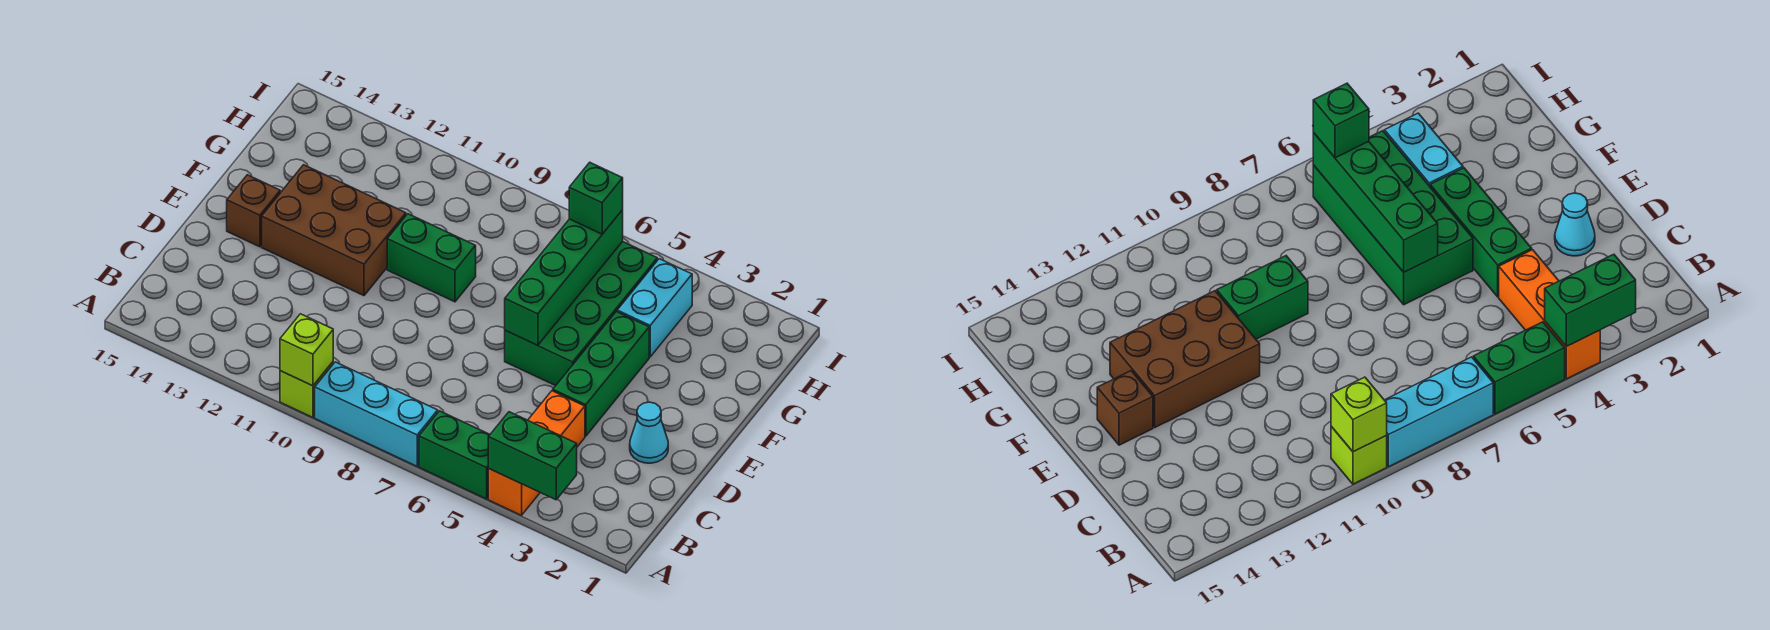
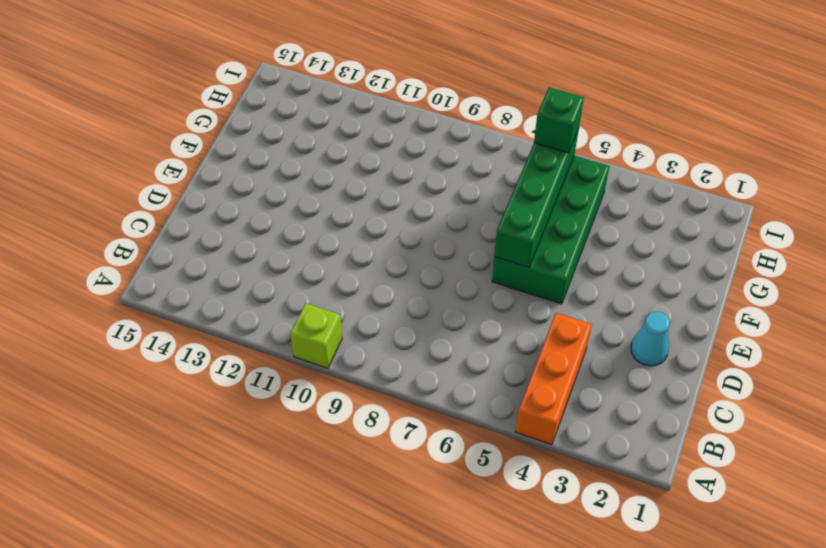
none -> green brick A5:A6 level 1
none -> cyan brick A7:A9 level 1
none -> green brick D4:F4 level 1

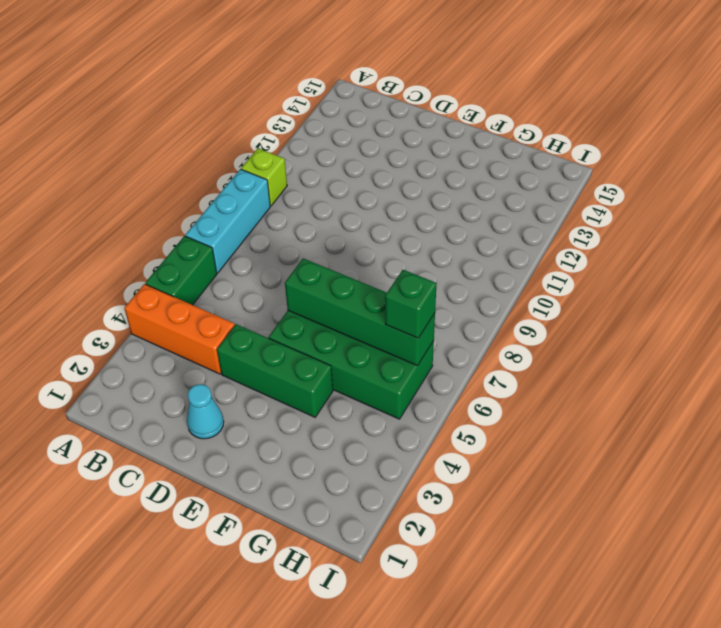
none -> brown brick E11:F13 level 1
none -> brown brick E14 level 1
none -> green brick F9:F10 level 1

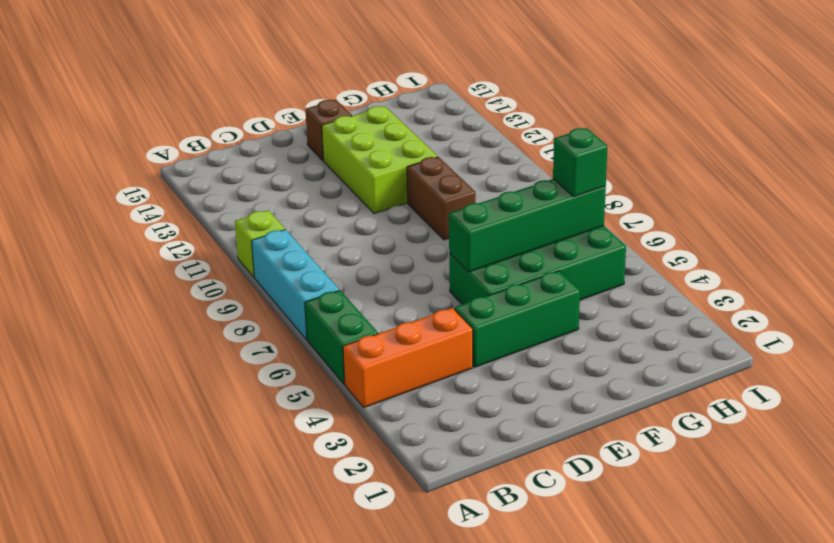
lime brick E11:F13 level 1 -> brown brick E11:F13 level 1
brown brick F9:F10 level 1 -> green brick F9:F10 level 1
none -> cyan cone D2 level 1
none -> cyan brick G4:H4 level 1
none -> green brick A3:A4 level 2

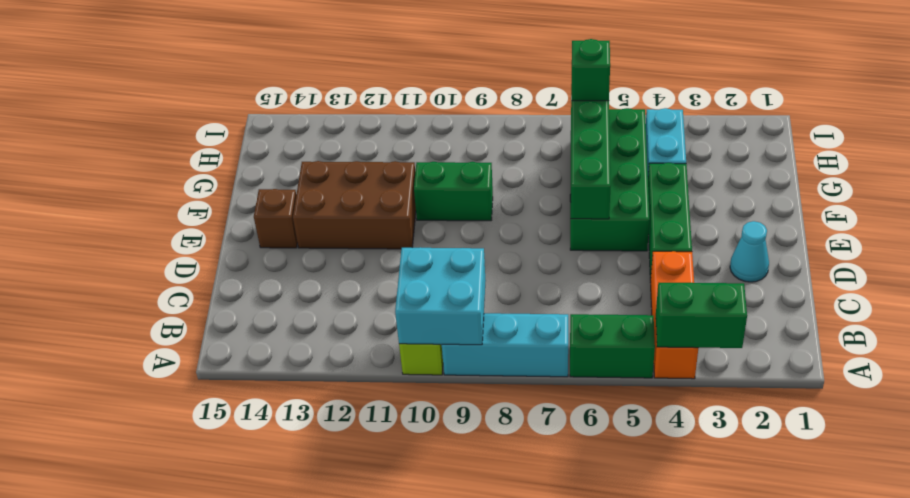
cyan brick A9:B10 level 2 -> lime brick A10 level 2

